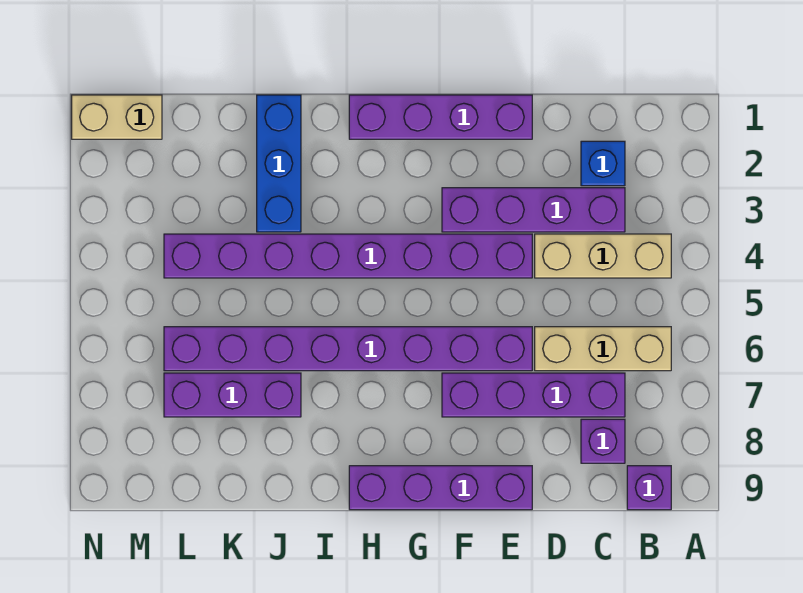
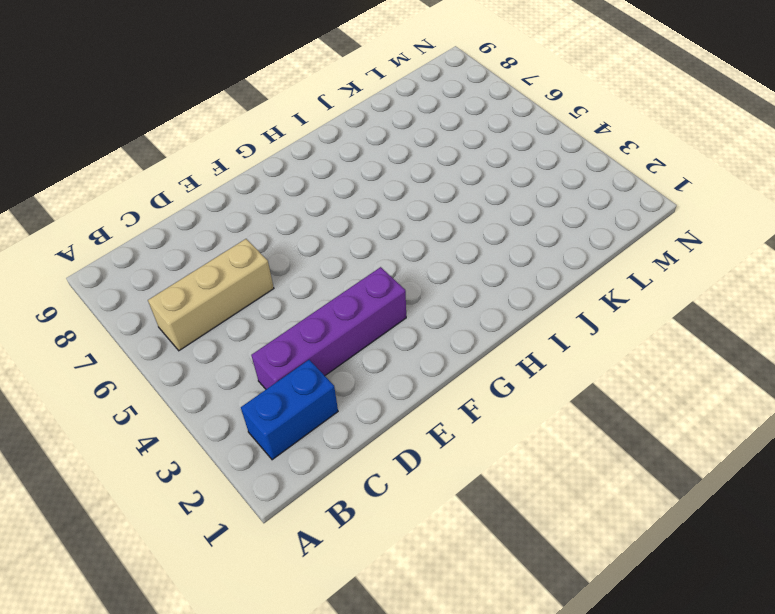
blue brick B2:C2 level 1 -> blue brick C2 level 1
none -> tan brick B4:D4 level 1
none -> purple brick B9 level 1
none -> purple brick C7:F7 level 1

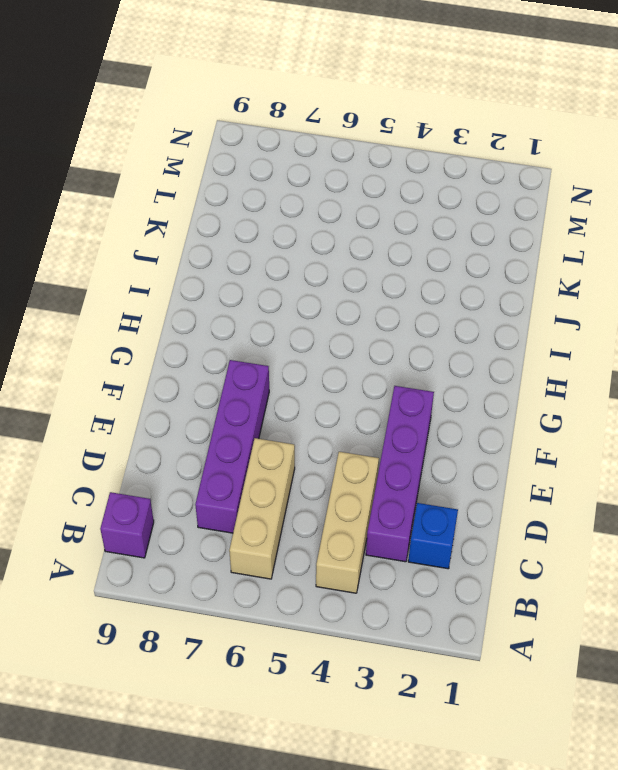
none -> purple brick C8 level 1
none -> purple brick E1:H1 level 1
none -> purple brick E4:L4 level 1

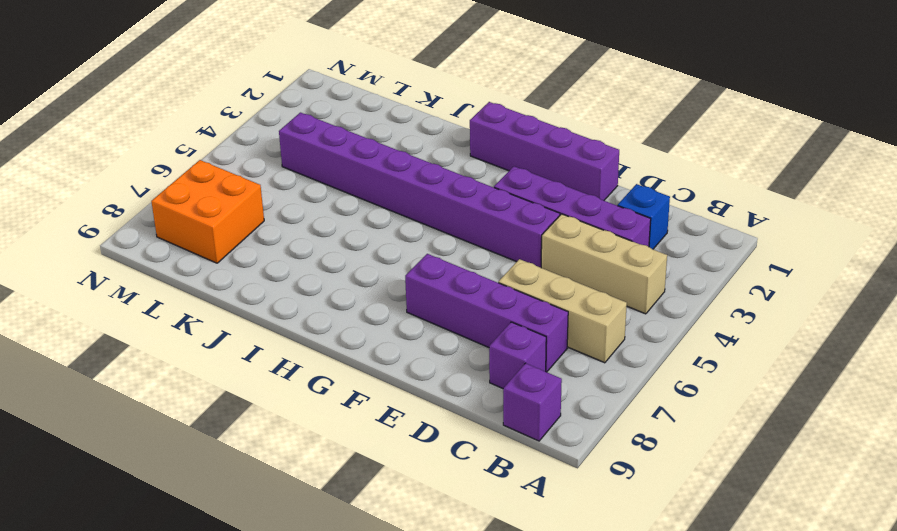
orange brick L7:M8 level 1 -> purple brick J7:L7 level 1
none -> purple brick E6:L6 level 1
none -> purple brick E9:H9 level 1
none -> blue brick J1:J3 level 1

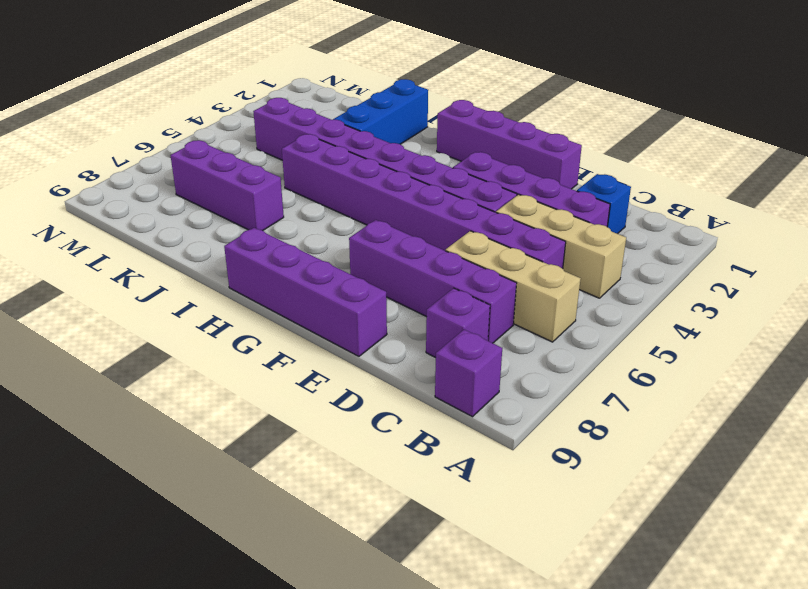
purple brick C5:J5 level 1 -> purple brick E6:L6 level 1
none -> tan brick M1:N1 level 1

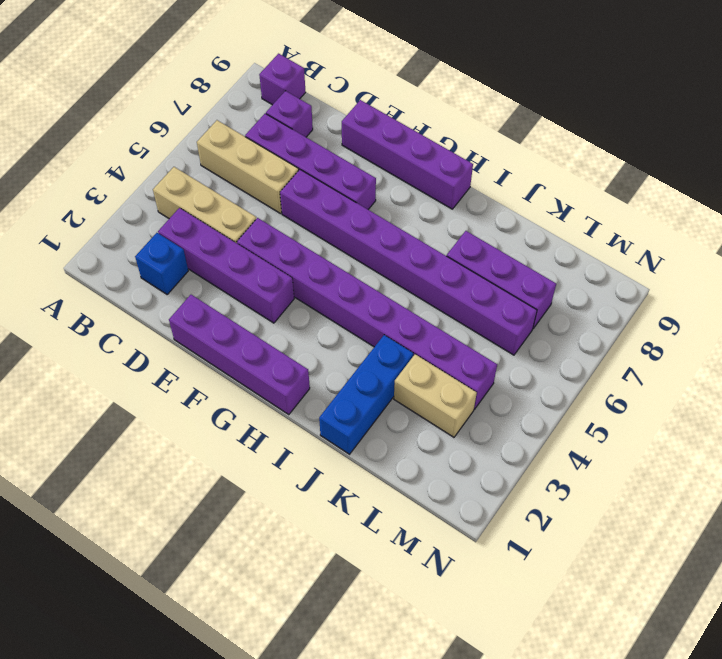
tan brick K3:L3 level 1 -> tan brick M1:N1 level 1

